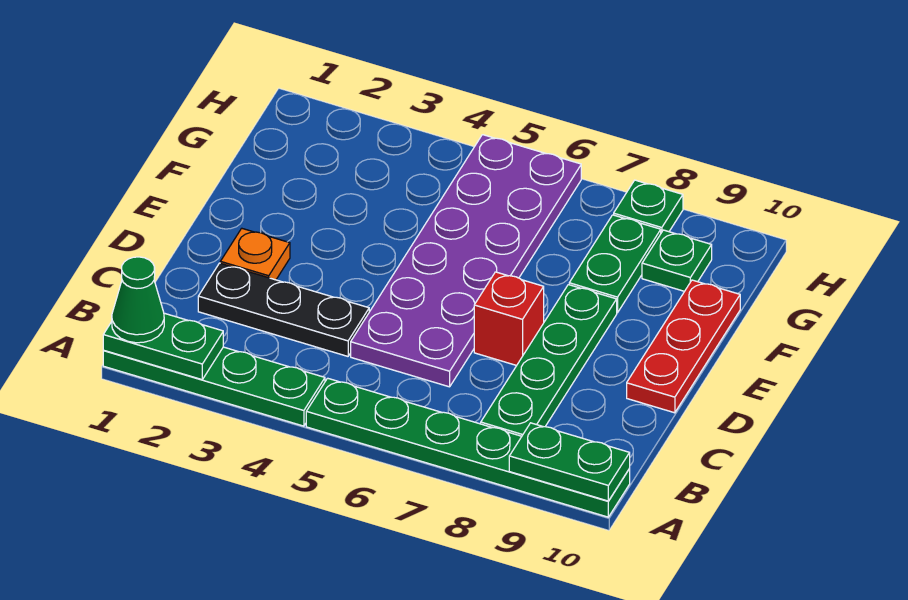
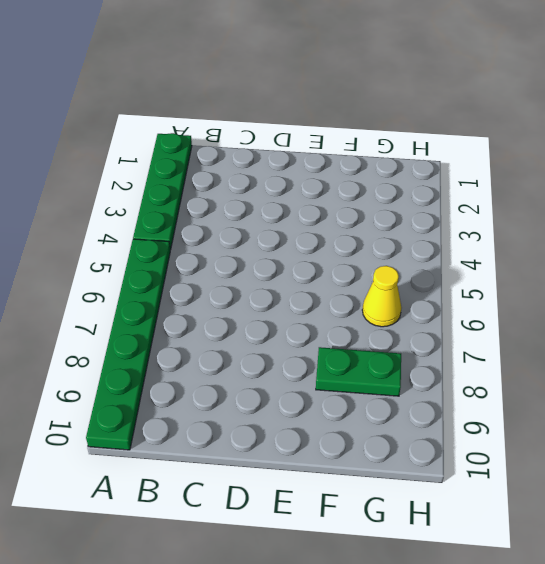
yellow cone G6 level 1 -> purple plate C5:H6 level 1
none -> green plate B8:E8 level 1
none -> black plate C2:C4 level 1
none -> orange plate D2 level 1

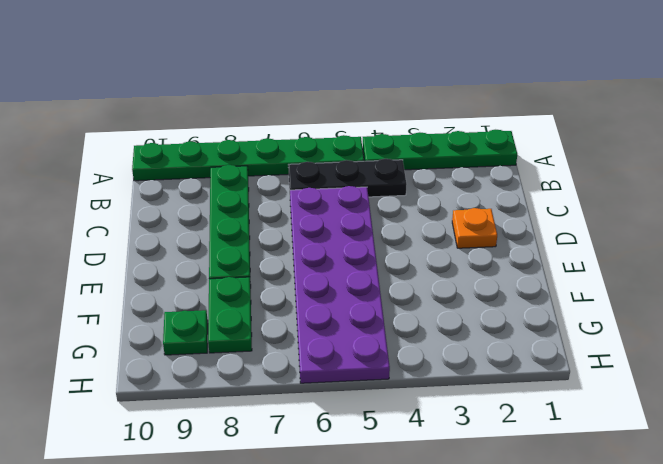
black plate B4:B6 level 1 -> black plate C2:C4 level 1
none -> red brick D7 level 1
none -> red plate D10:F10 level 1
none -> green plate H8 level 1

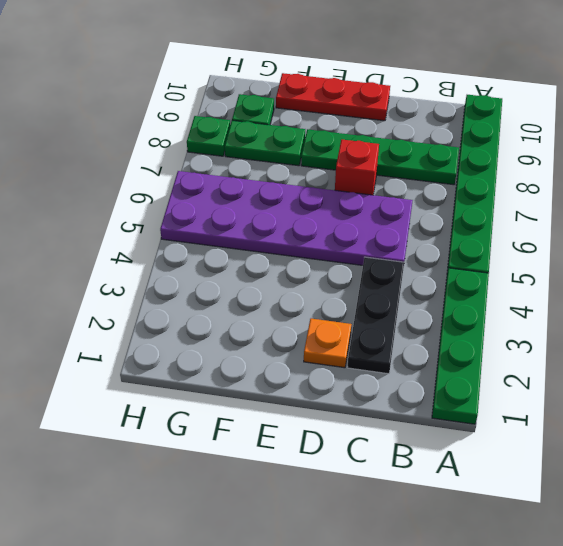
none -> green plate A1:A2 level 2
none -> green plate A9:A10 level 2
none -> green cone A1 level 3

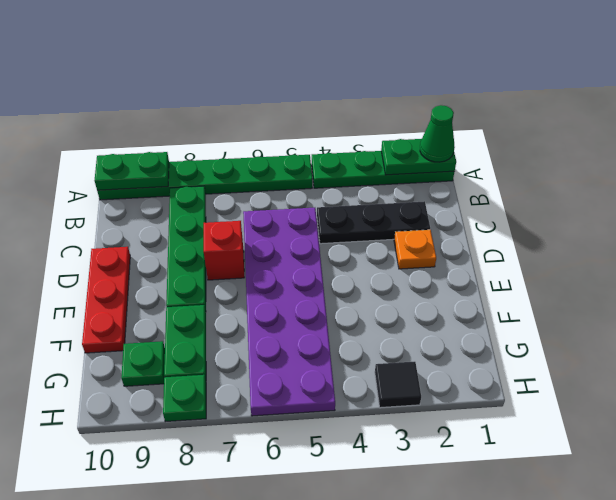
black tile H3 level 1 -> none

